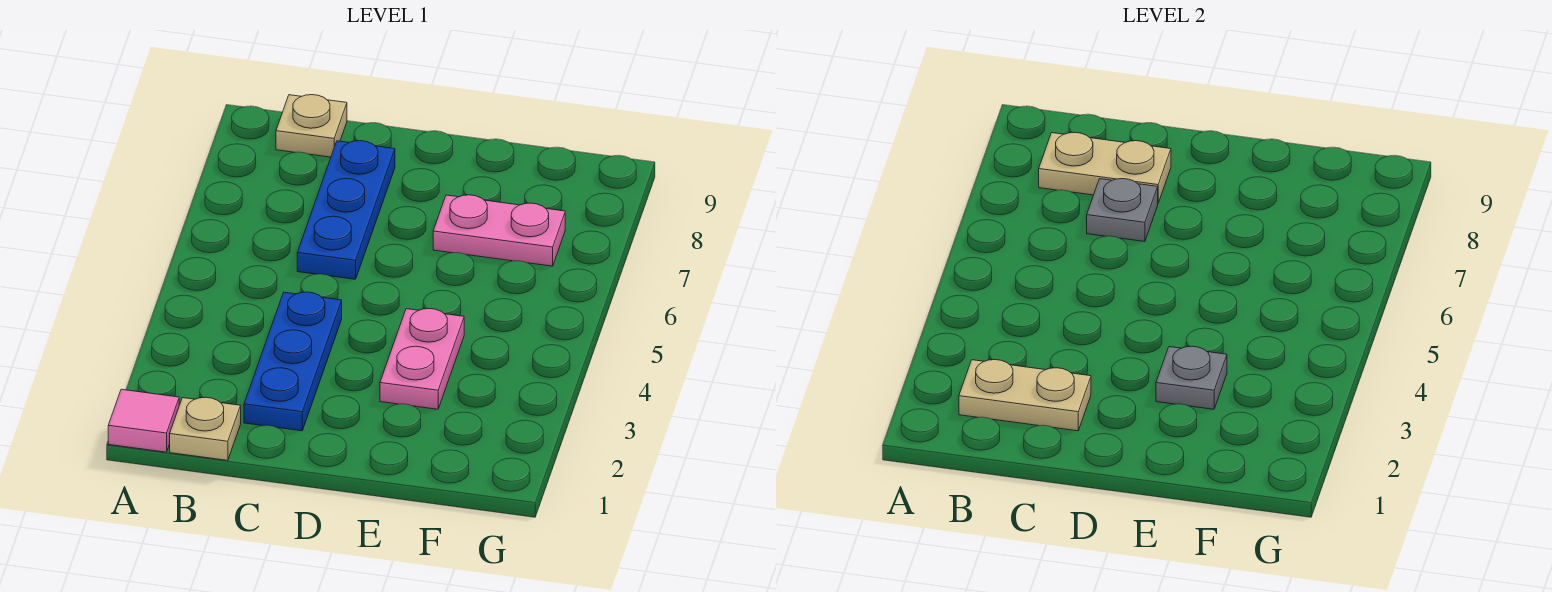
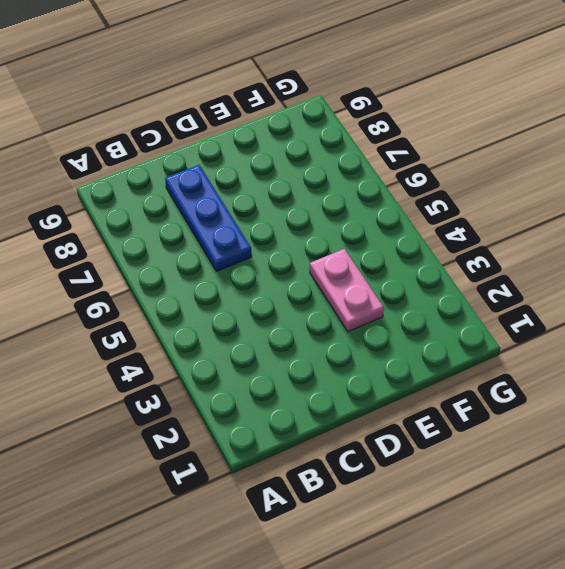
none -> pink tile A1 level 1
none -> tan plate B1 level 1

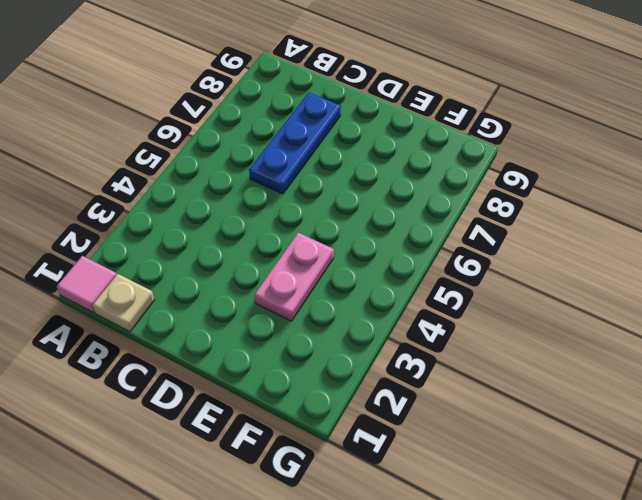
none -> tan plate B9 level 1
none -> blue plate C2:C4 level 1

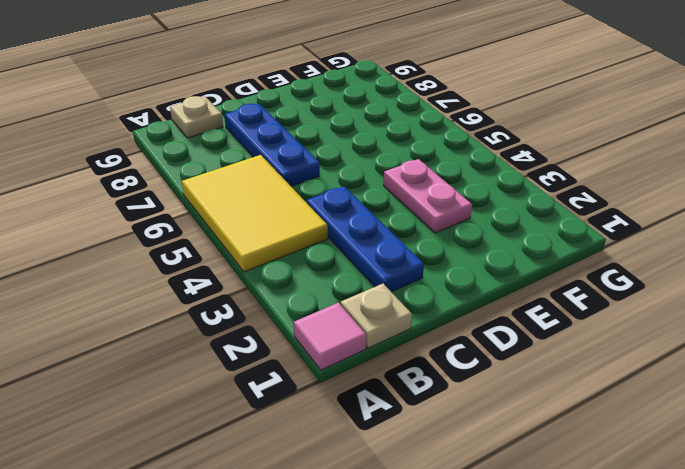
yellow tile A4:B6 level 1 -> none
none -> pink plate E7:F7 level 1
none -> tan plate B2:C2 level 2

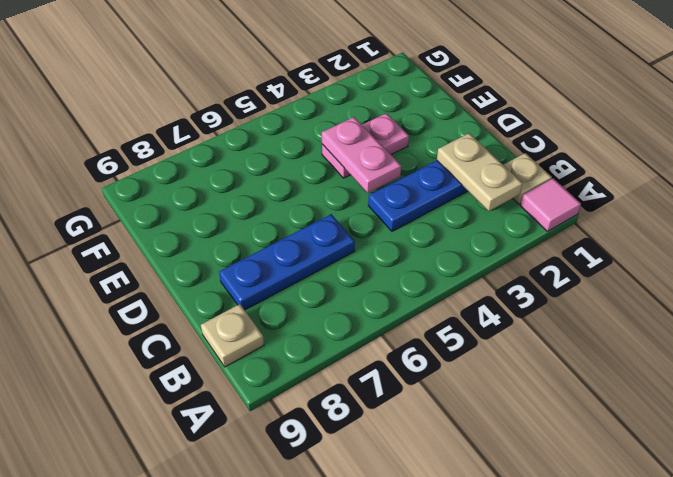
pink plate D4:E4 level 2 -> pink plate E7:F7 level 1
none -> tan plate B8:C8 level 2
none -> grey plate C7 level 2

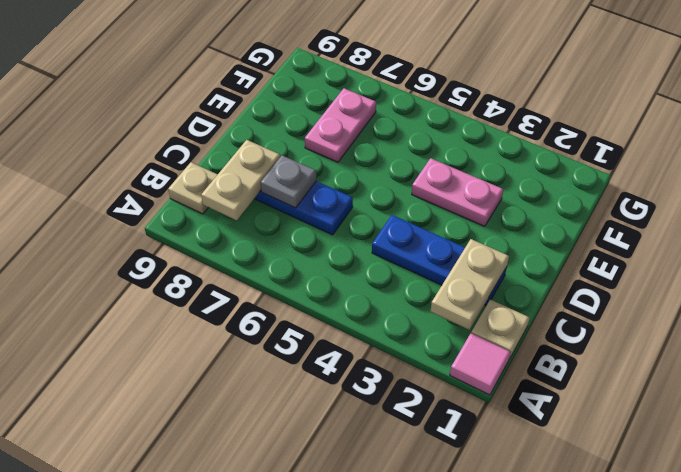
none -> grey plate E3 level 2

